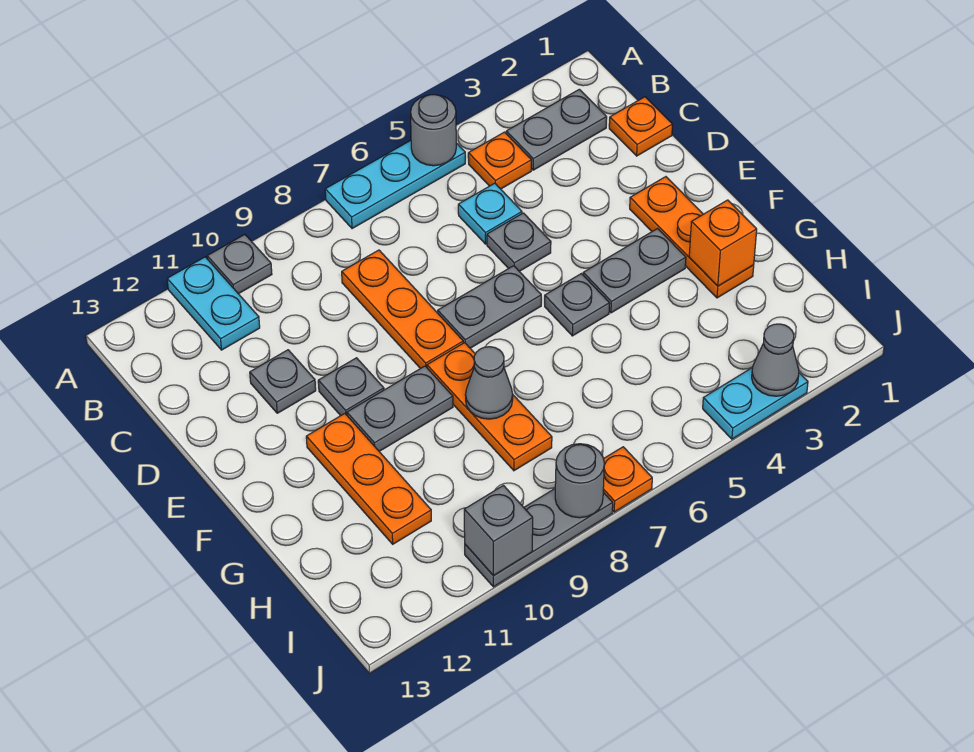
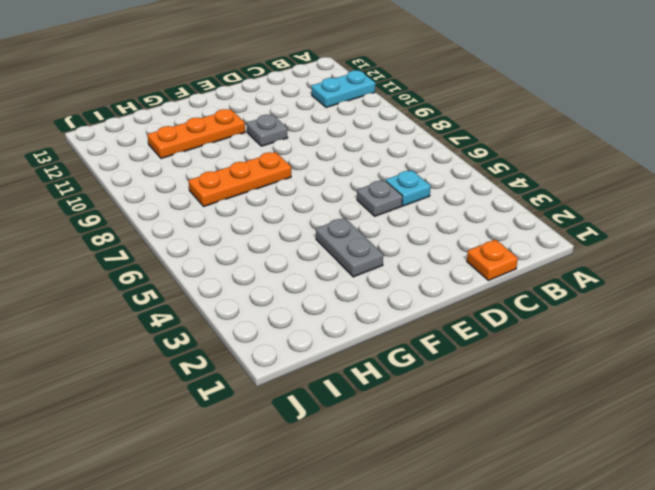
none -> cyan plate A5:A7 level 1
none -> grey plate A10 level 1
none -> grey plate B2:B3 level 1

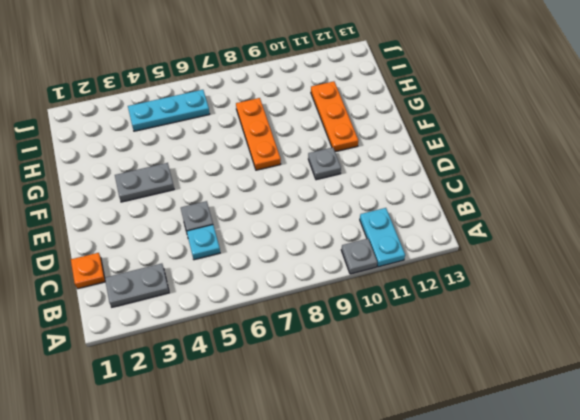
cyan plate I4:I6 level 1 -> cyan plate A5:A7 level 1
none -> orange plate B4 level 1
none -> orange plate C8:E8 level 1
none -> grey plate D11 level 1

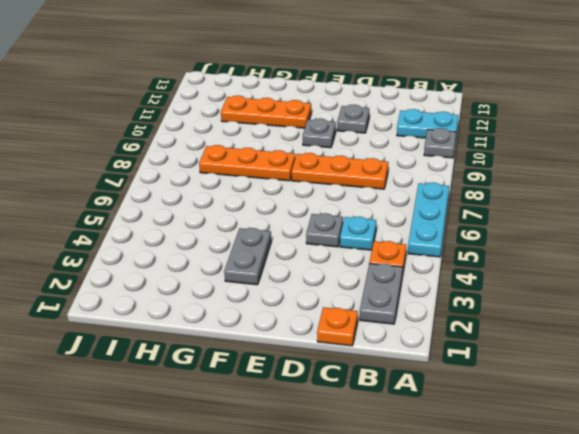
none -> orange plate E2:G2 level 1
none -> grey plate E6:E7 level 1
none -> grey plate F5 level 1

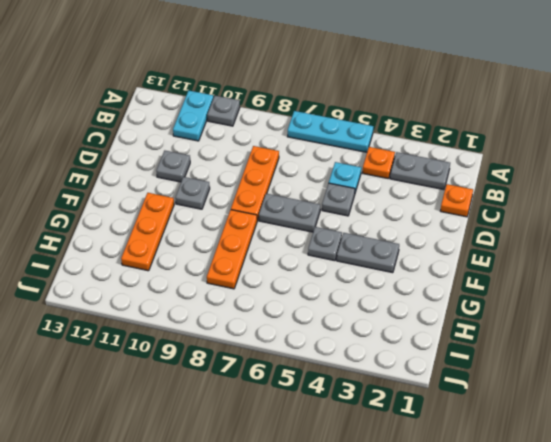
none -> orange plate E2:G2 level 1
none -> grey plate F9:F10 level 1
none -> cyan plate J3:J4 level 1

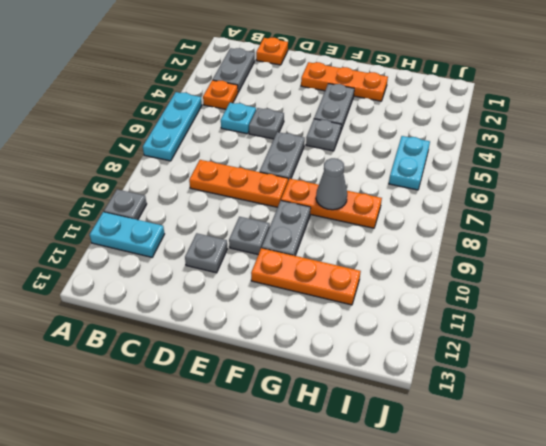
cyan plate I5:I6 level 1 -> cyan plate J3:J4 level 1
none -> orange plate J7 level 1
none -> grey plate J8:J10 level 1
none -> grey round brick A5 level 2

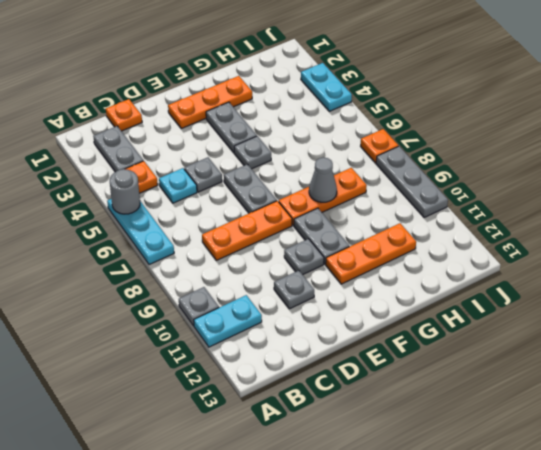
none -> orange brick G2 level 2
none -> grey cone J3 level 2
none -> grey round brick J8 level 2

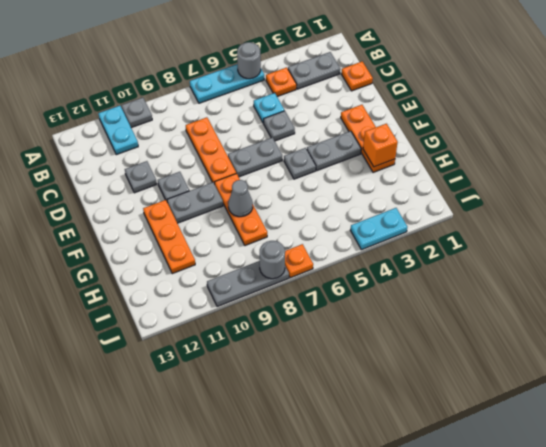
none -> grey cone J3 level 2
none -> grey brick J10 level 2

